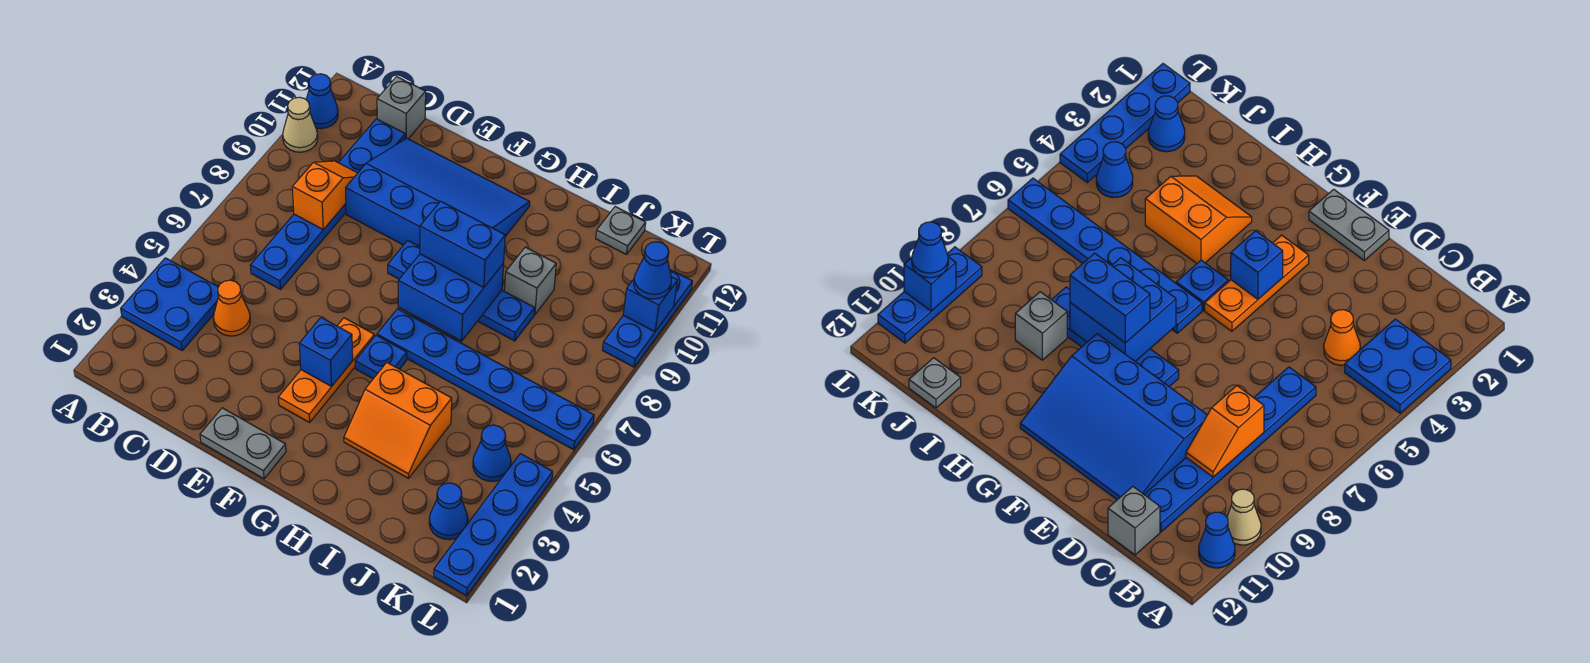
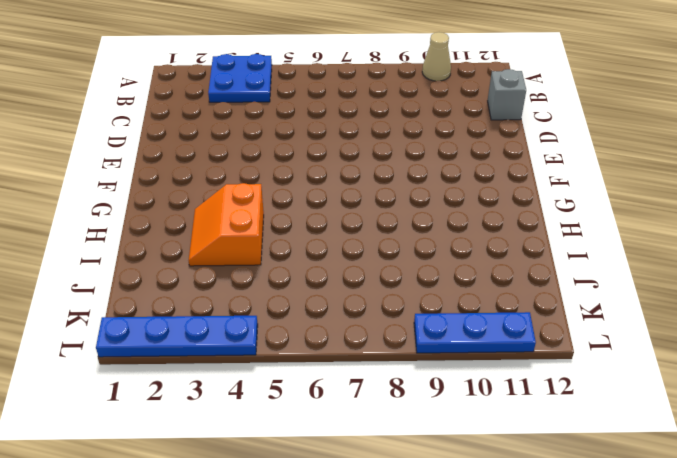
none -> blue cone A11 level 1
none -> orange cone C4 level 1
none -> blue plate C6:C11 level 1

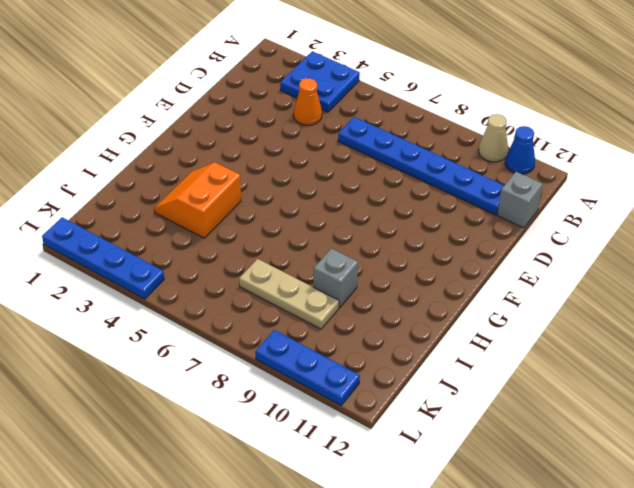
tan plate J7:J9 level 1 -> none
none -> blue slope D9:G11 level 1 top 9
none -> grey plate E1:F1 level 1
none -> orange plate F3:F5 level 1

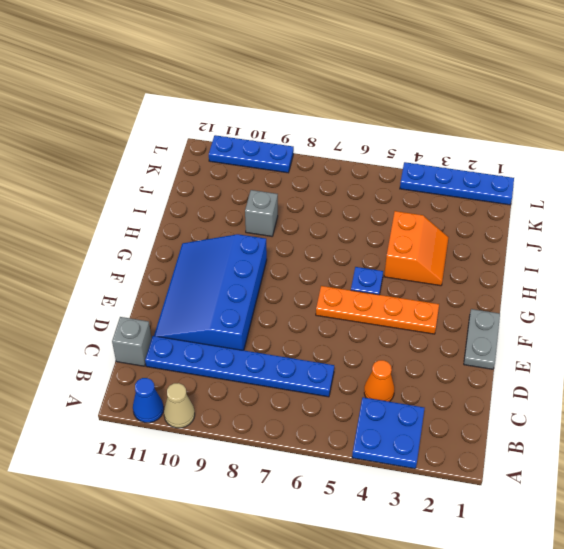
orange plate F3:F6 level 1 -> orange plate F3:F5 level 1
none -> blue plate F8:I8 level 1
none -> blue plate G6:L6 level 1
none -> grey plate J12 level 1

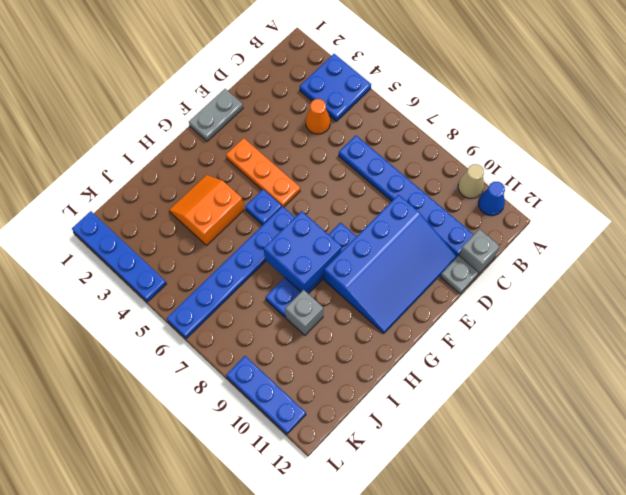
grey plate D12 level 1 -> grey plate J12 level 1
none -> blue cone K2 level 1
none -> blue cone K4 level 1
none -> orange slope C8:C9 level 2 top 8

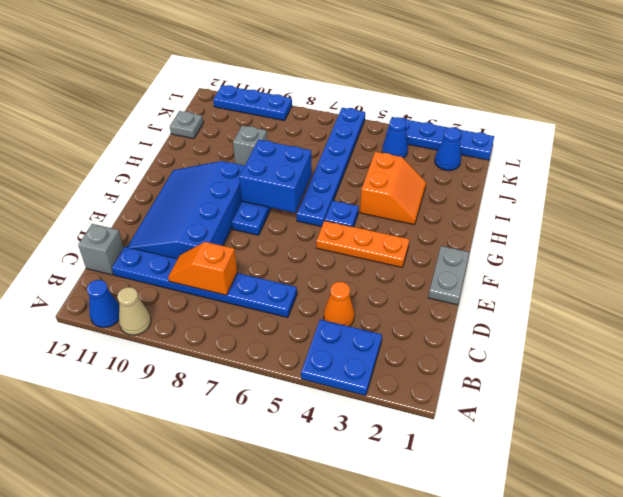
none -> blue brick F4 level 2
none -> blue brick L10 level 2
none -> blue brick G8:H8 level 3

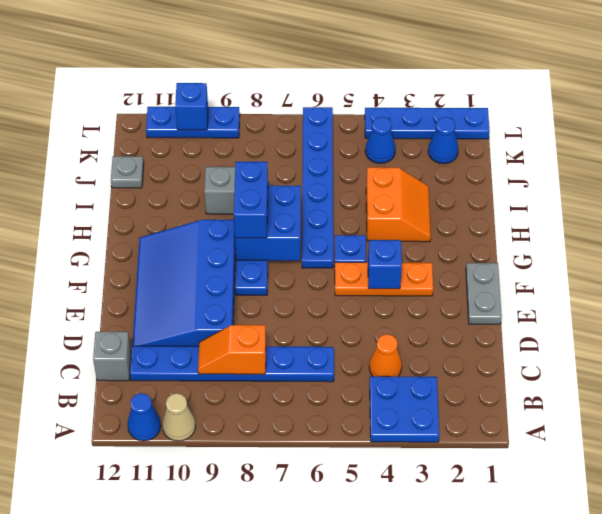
none -> blue cone L10 level 3

